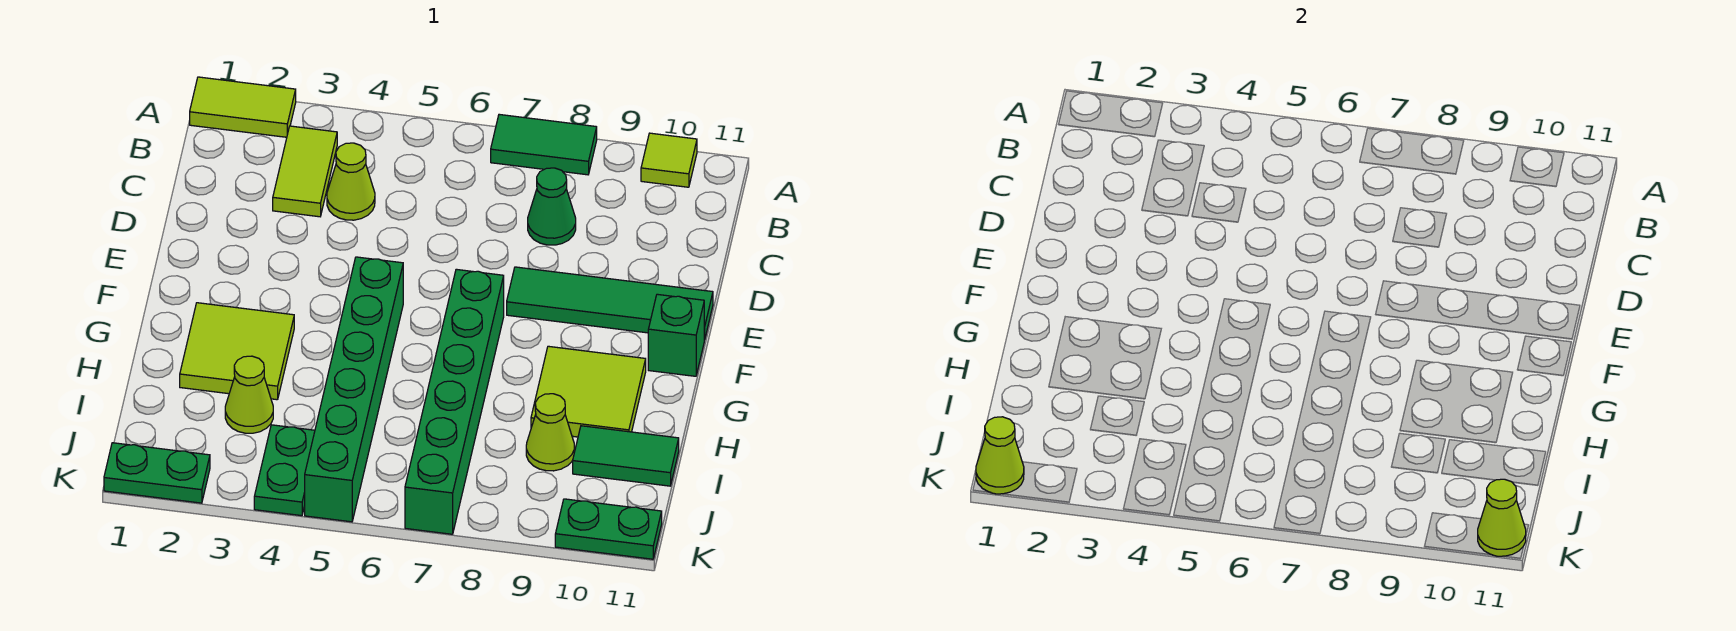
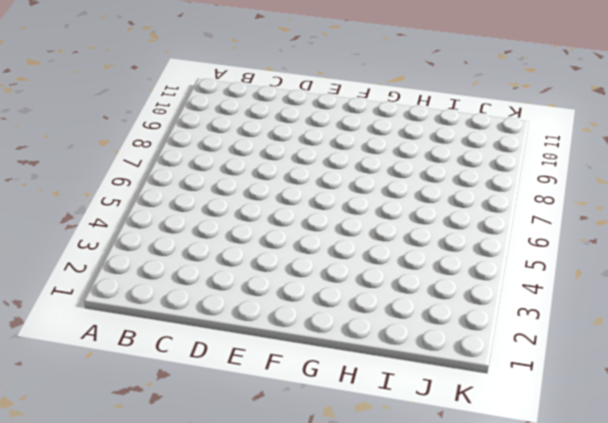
none -> lime tile A1:A2 level 1
none -> green tile A7:A8 level 1
none -> lime tile A10 level 1

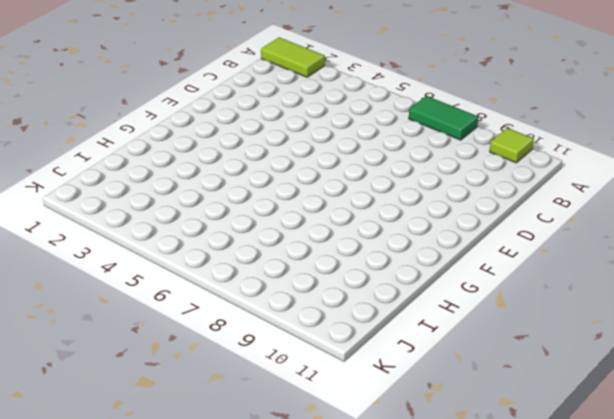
none -> lime tile B3:C3 level 1
none -> lime cone C4 level 1
none -> green cone C8 level 1

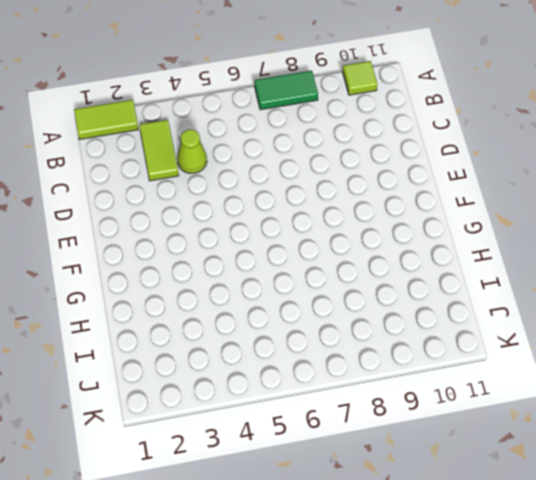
none -> green cone C8 level 1
none -> green tile E8:E11 level 1
none -> green brick F5:K5 level 1

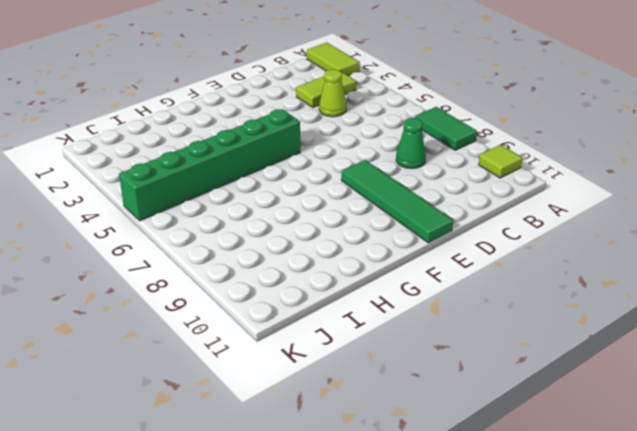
none -> green brick F7:K7 level 1
none -> green brick F11 level 1
none -> lime tile G2:H3 level 1

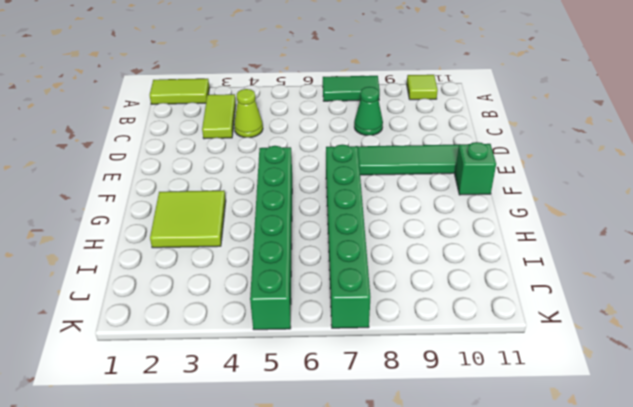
none -> lime tile G9:H10 level 1
none -> lime cone I3 level 1
none -> lime cone I9 level 1

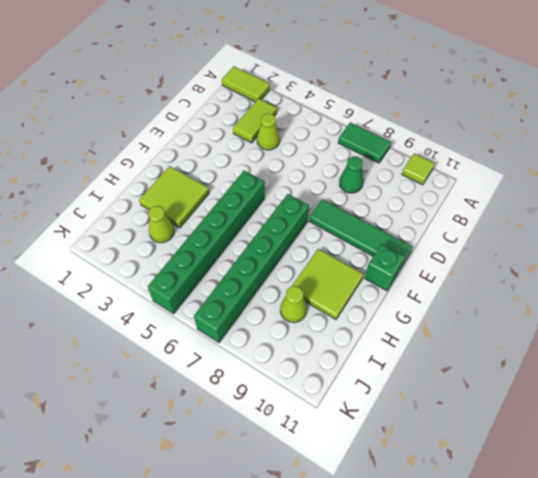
none -> green tile I10:I11 level 1
none -> green plate J4:K4 level 1
none -> green plate K1:K2 level 1

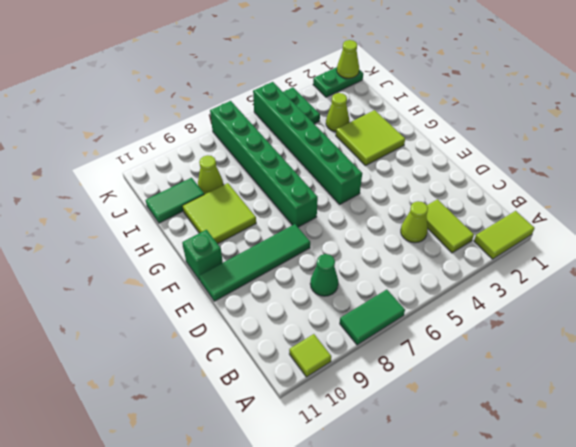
none -> green plate K10:K11 level 1
none -> lime cone K11 level 2

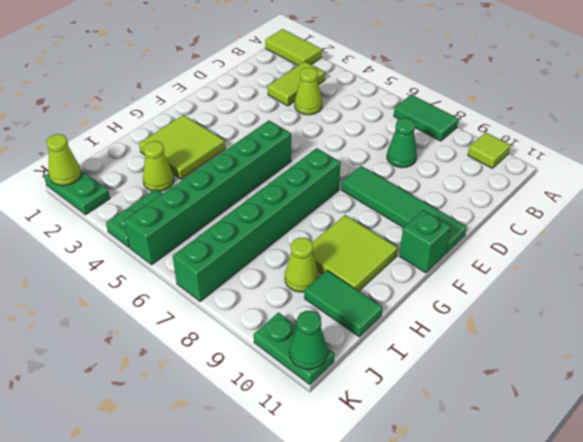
green cone K11 level 2 -> lime cone K11 level 2

